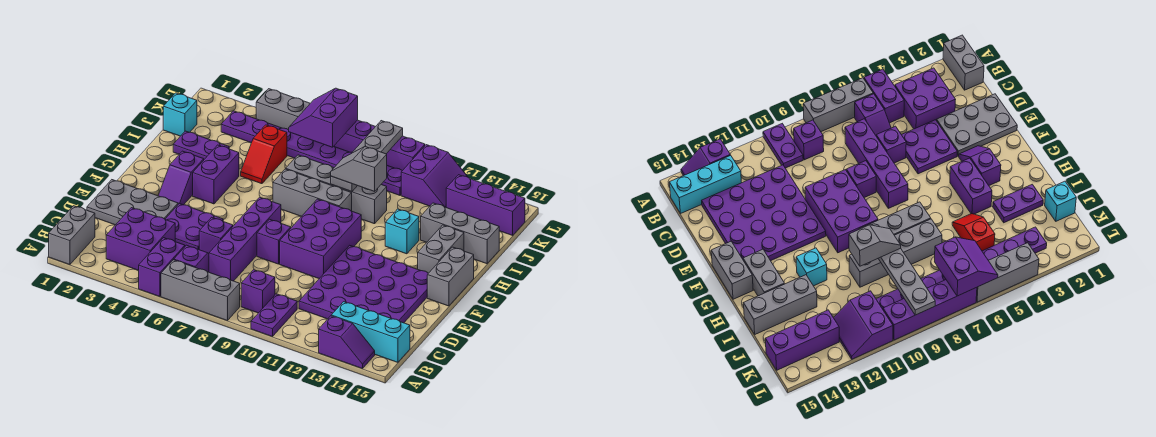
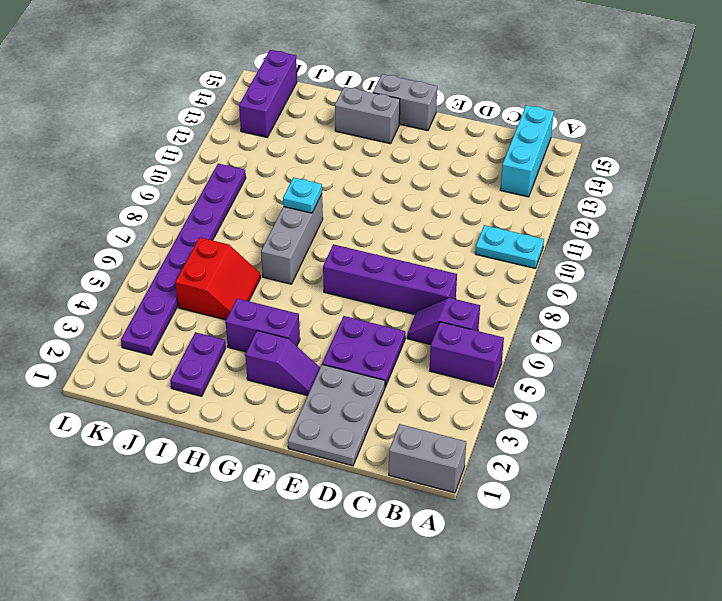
cyan plate A10:B10 level 1 -> purple plate A10:B10 level 1
cyan plate H9 level 2 -> none
red slope I5:J6 level 1 top J -> red slope I5:J5 level 1 top J
none -> grey brick A6:A8 level 1
none -> purple slope A13:A14 level 1 top 13
none -> purple brick B3:C4 level 1
none -> purple brick B9 level 1

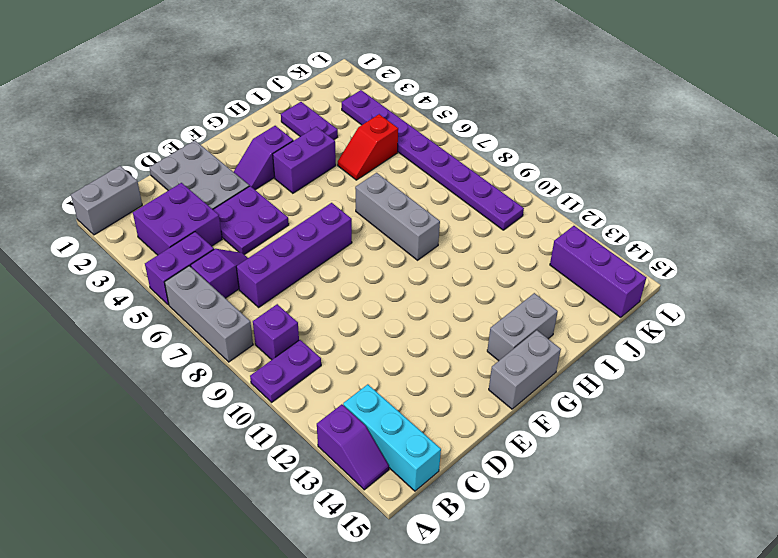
none -> purple plate C11:F14 level 1
none -> purple brick D6 level 1
none -> purple brick E8 level 1
none -> purple brick E9:G10 level 1

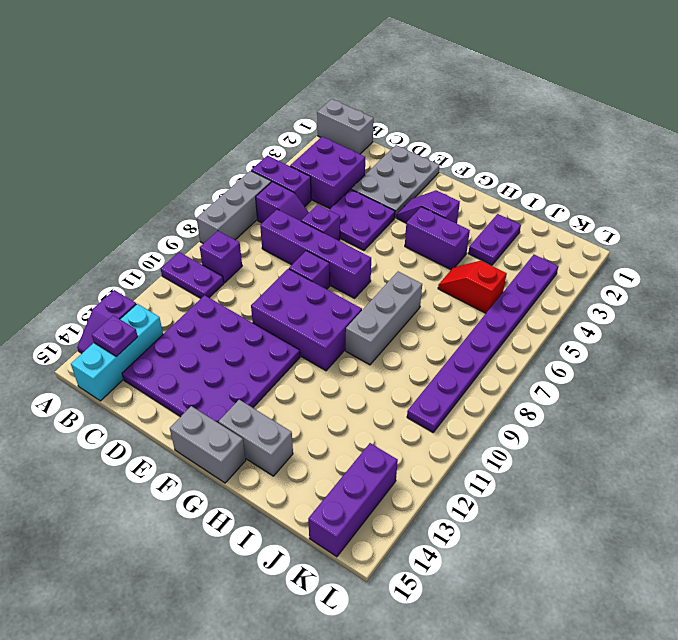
purple plate B14 level 2 -> none
none -> cyan brick H12 level 1
none -> grey brick I7:I10 level 1
none -> grey brick I13:I15 level 1
none -> cyan brick J1 level 1

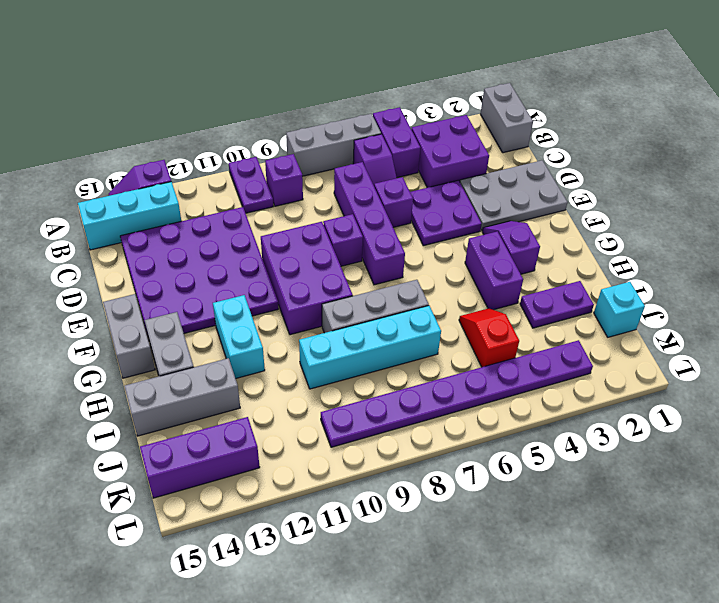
cyan brick G12:H12 level 1 -> cyan brick H12 level 1
cyan brick I7:I10 level 1 -> grey brick I7:I10 level 1
none -> purple slope K11:L12 level 1 top 11
none -> grey brick L4:L6 level 1
none -> purple brick L7:L10 level 1
none -> grey plate I9:L9 level 2

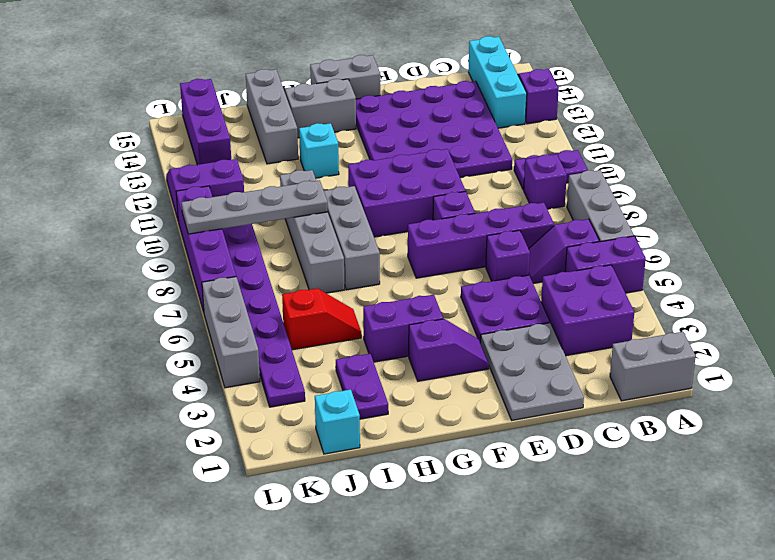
none -> purple slope K6:L7 level 2 top 7
none -> grey slope I9:I10 level 3 top 10

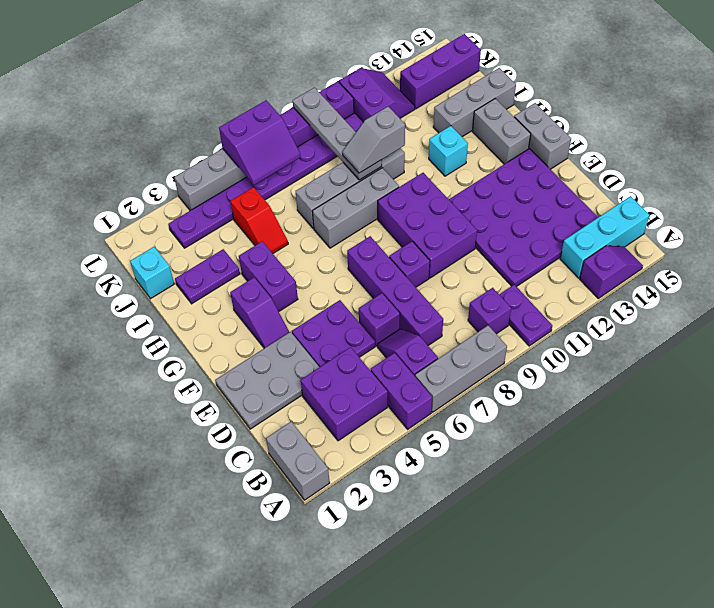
purple slope K6:L7 level 2 top L -> purple slope K6:L7 level 2 top 7

